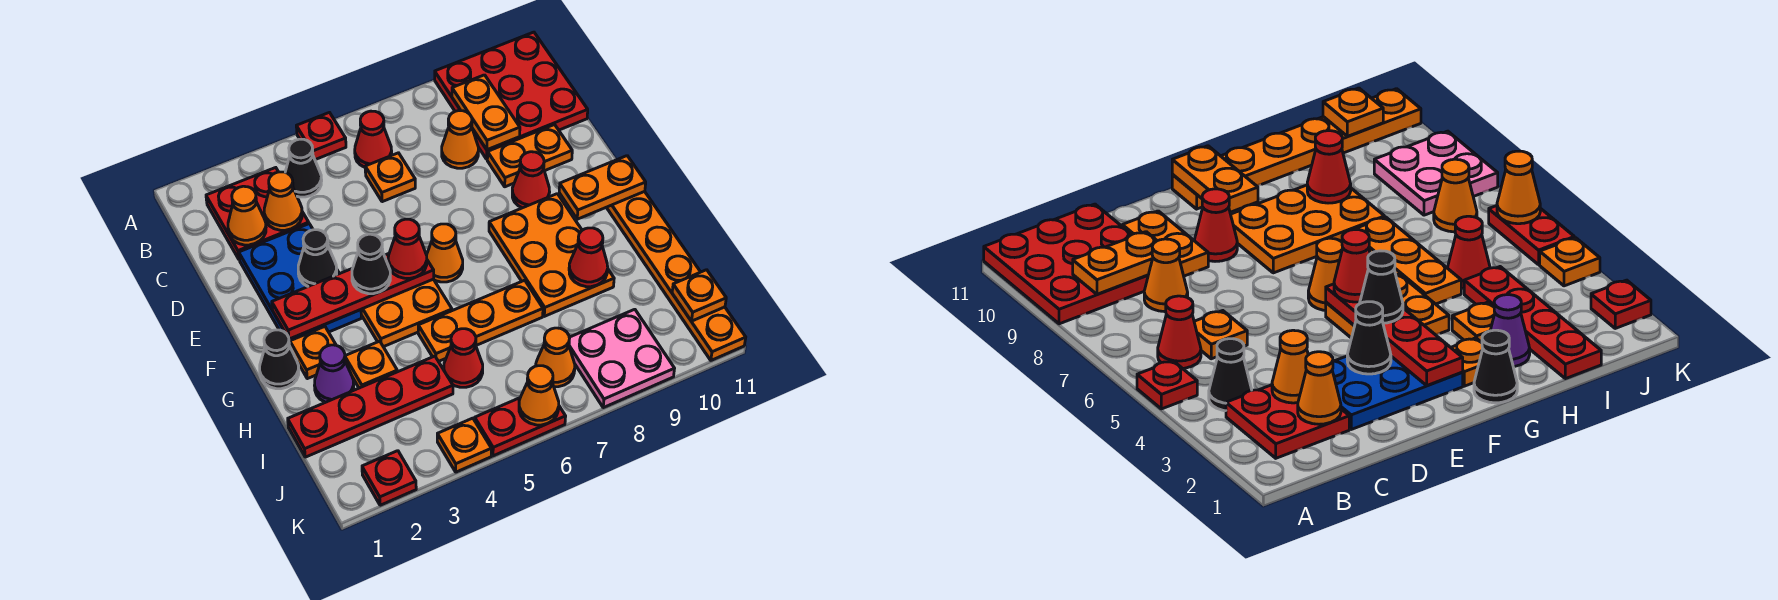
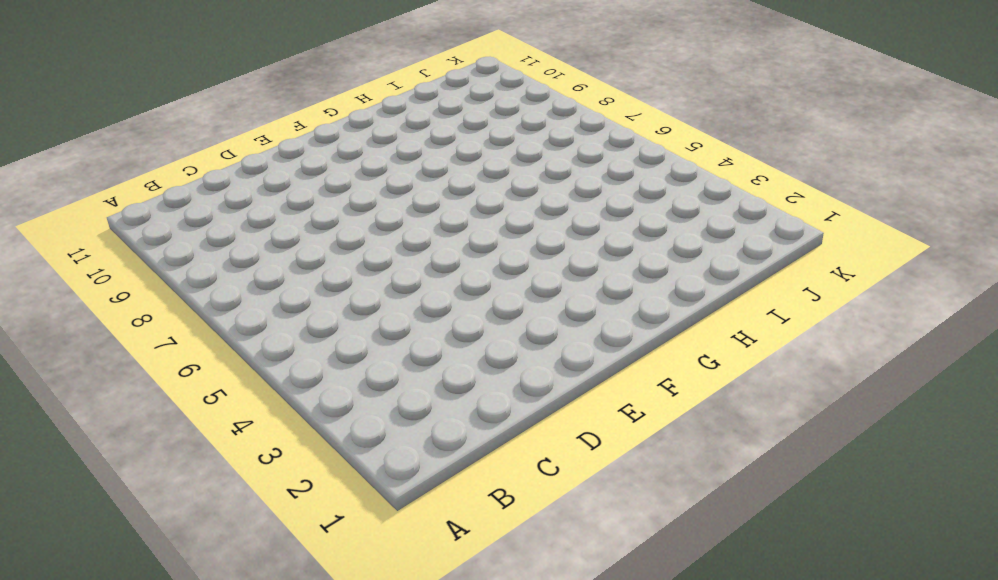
none -> red plate A5 level 1
none -> red plate A9:C11 level 1
none -> red plate B2:C3 level 1
none -> black cone B4 level 1

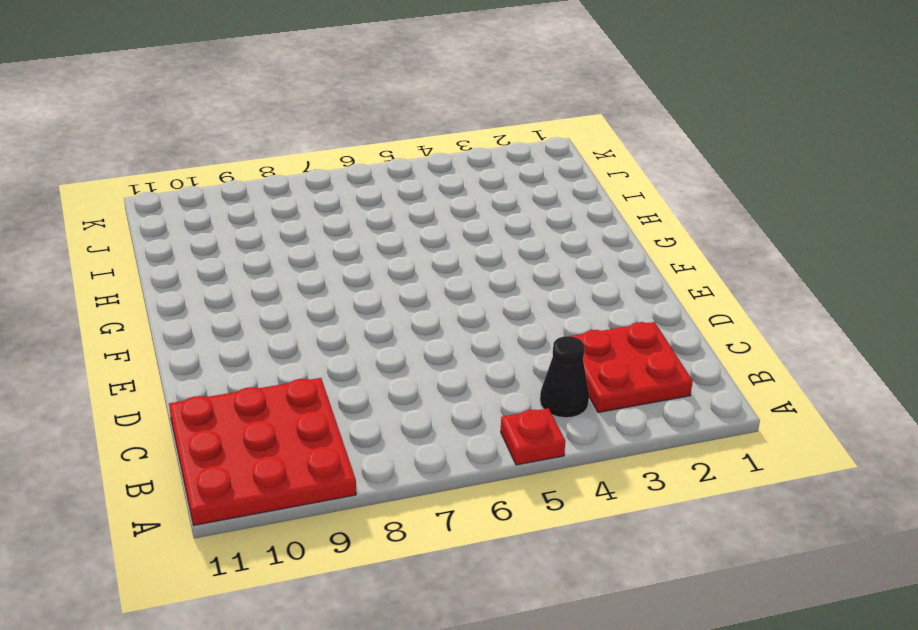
none -> red cone B6 level 1
none -> orange plate C6 level 1
none -> orange cone C8 level 1
none -> blue plate D2:F3 level 1

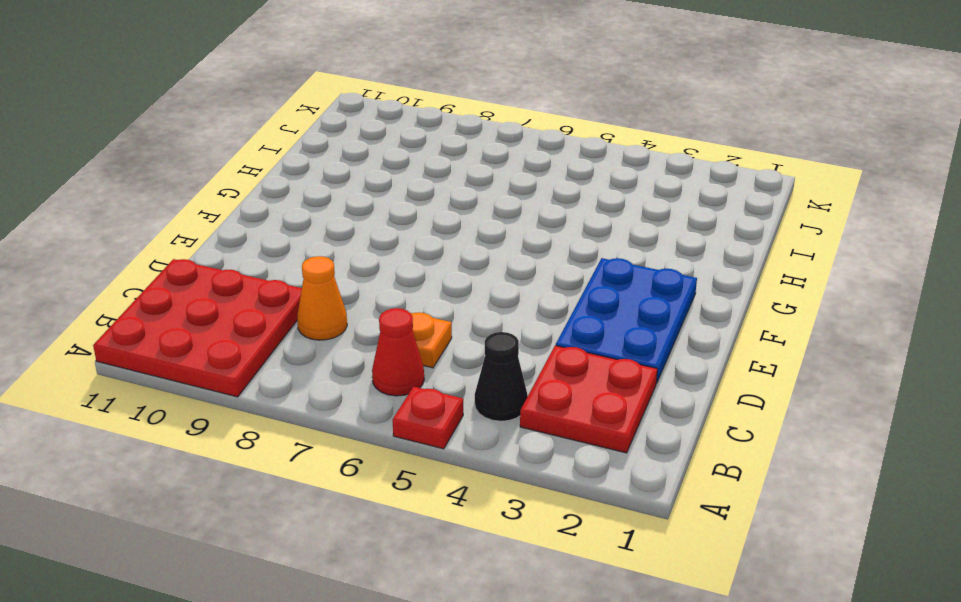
none -> orange plate D9:D10 level 1
none -> red cone E9 level 1
none -> orange plate F4:G5 level 1
none -> orange cone F6 level 1

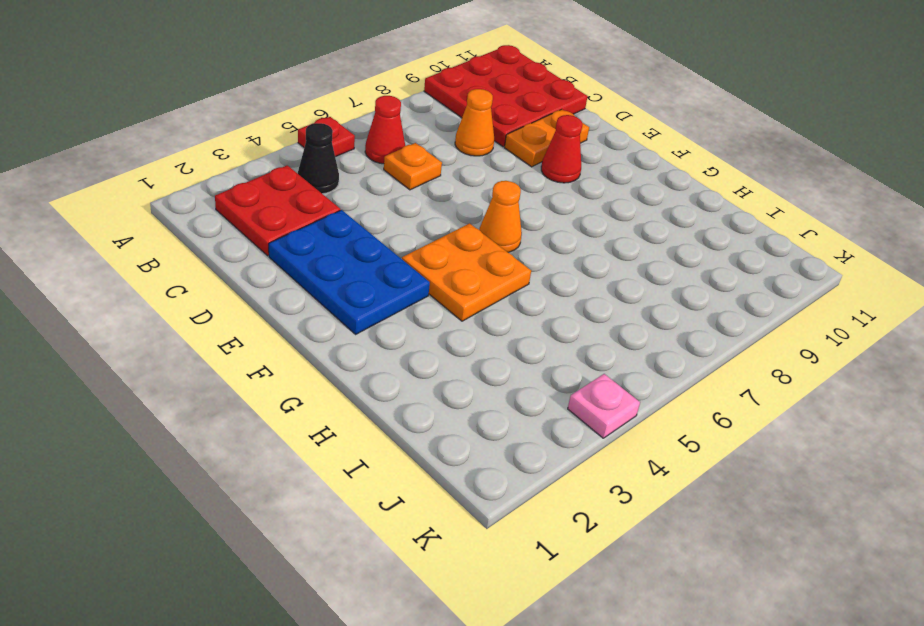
pink plate K4 level 1 -> orange plate K4 level 1
none -> orange plate F8:H9 level 1
none -> orange plate F11:K11 level 1
none -> black cone G1 level 1
none -> orange plate G2 level 1

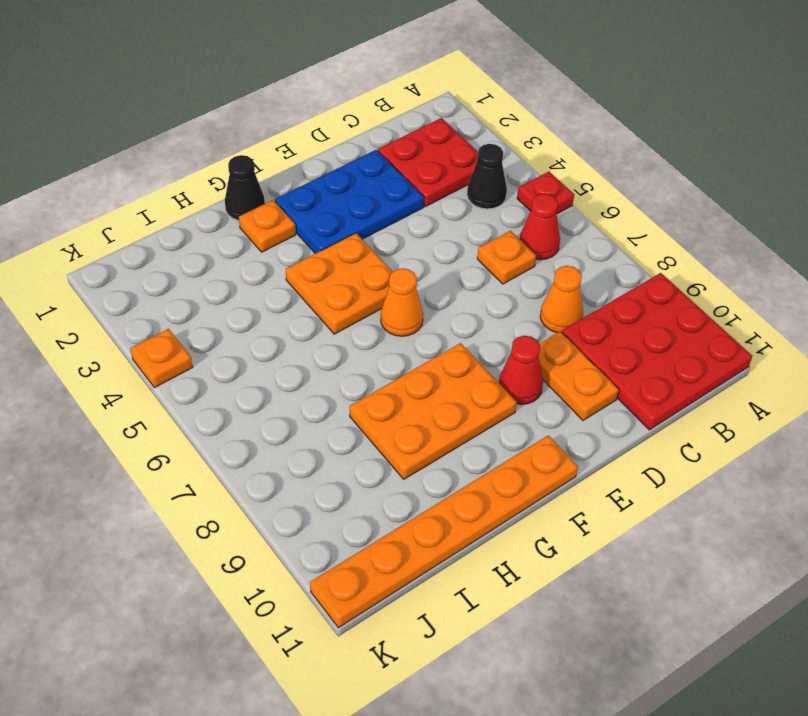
none -> purple cone H2 level 1
none -> orange plate H3 level 1
none -> orange plate H5:H7 level 1
none -> red plate I1:I4 level 1

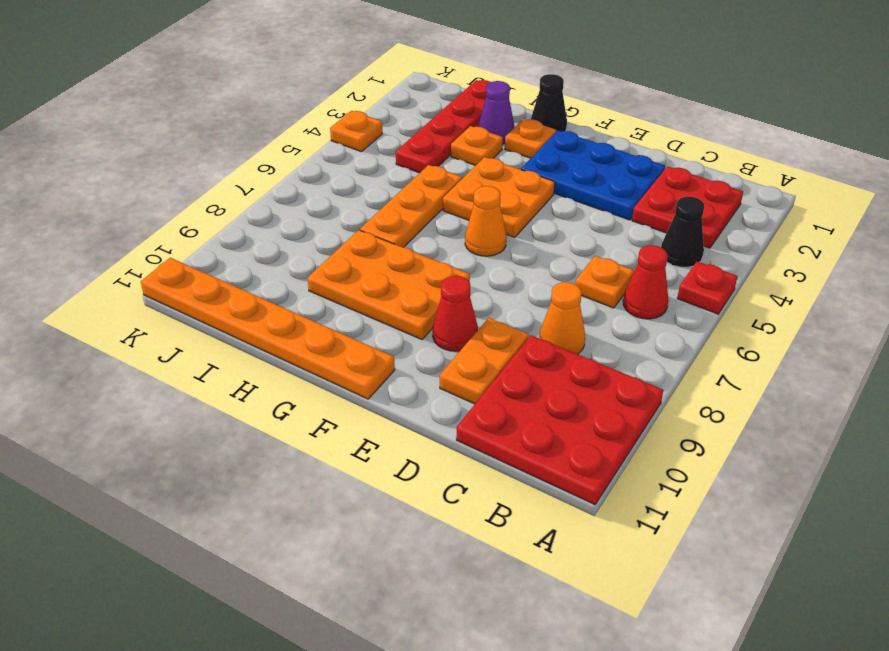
none -> red cone I5 level 1
none -> orange cone J7 level 1
none -> pink plate J8:K9 level 1
none -> red plate K2 level 1

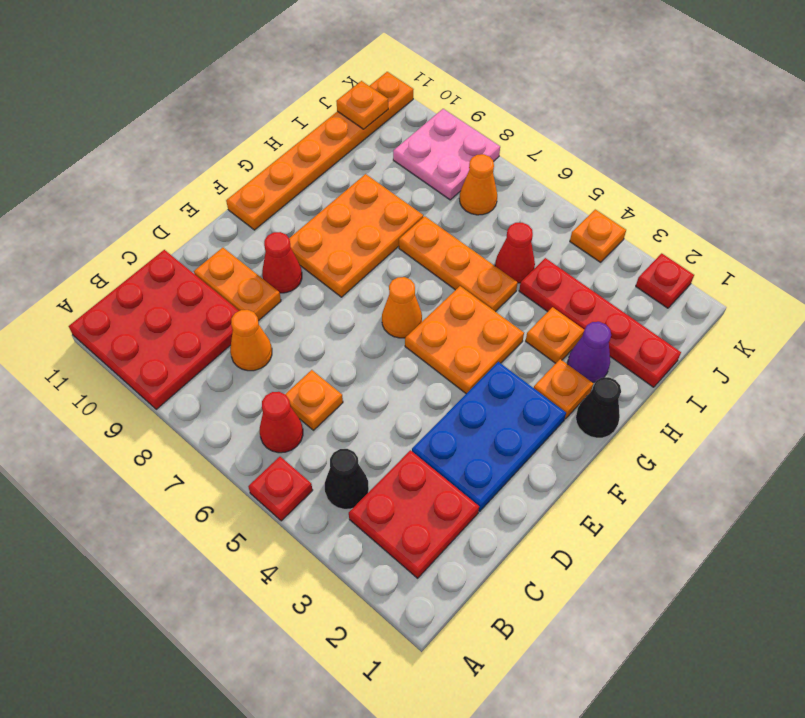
none -> red plate K5:K6 level 1
none -> orange plate B9:C9 level 2
none -> orange cone C2 level 2
none -> orange cone C3 level 2

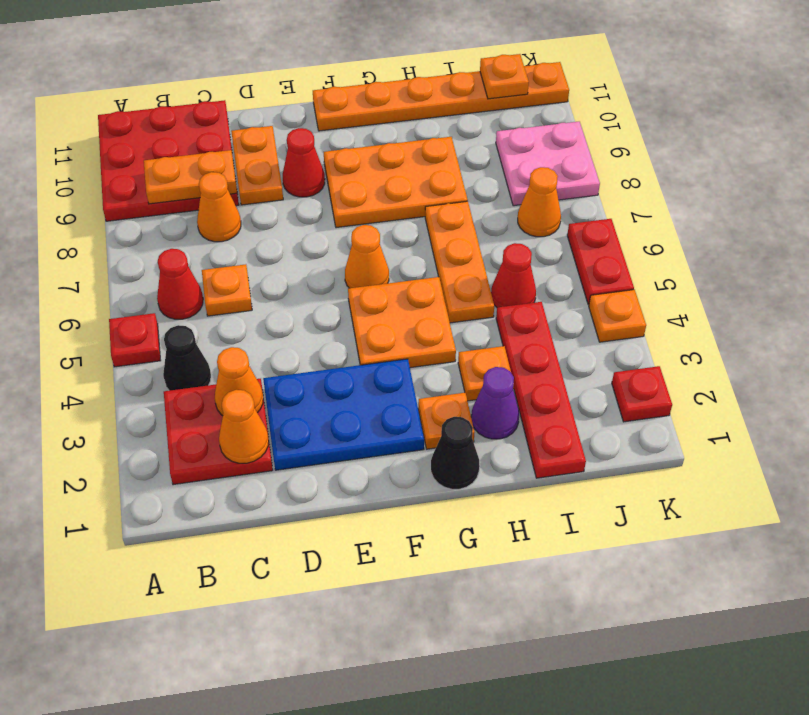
none -> black cone E3 level 2
none -> red plate F2:F5 level 2
none -> orange plate F10:F11 level 2
none -> red cone H9 level 2

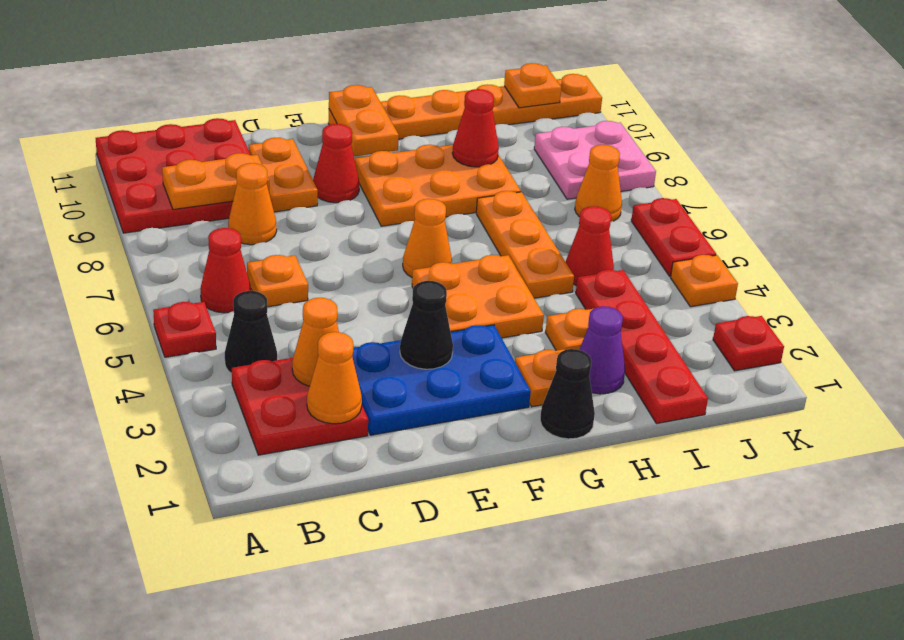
none -> red plate F2:F5 level 2
none -> orange cone K6 level 2
none -> black cone F4 level 3
none -> red cone F5 level 3

